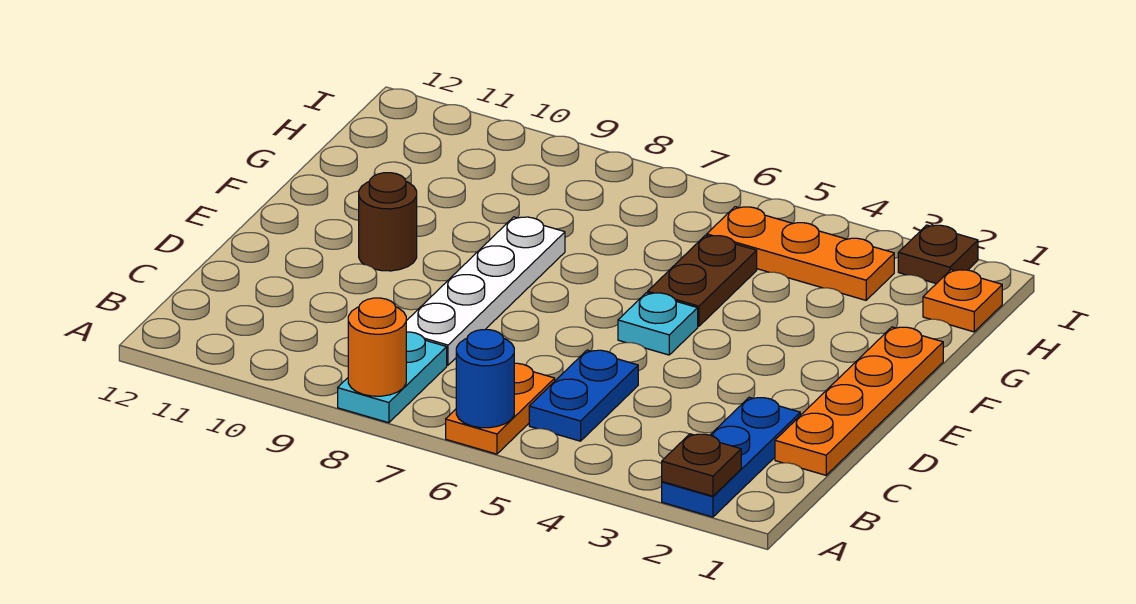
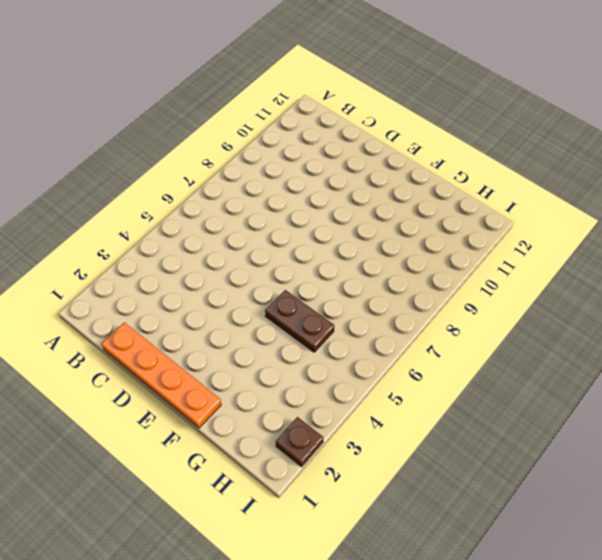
none -> blue plate A2:C2 level 1
none -> orange plate A6:B6 level 1
none -> cyan plate A8:B8 level 1

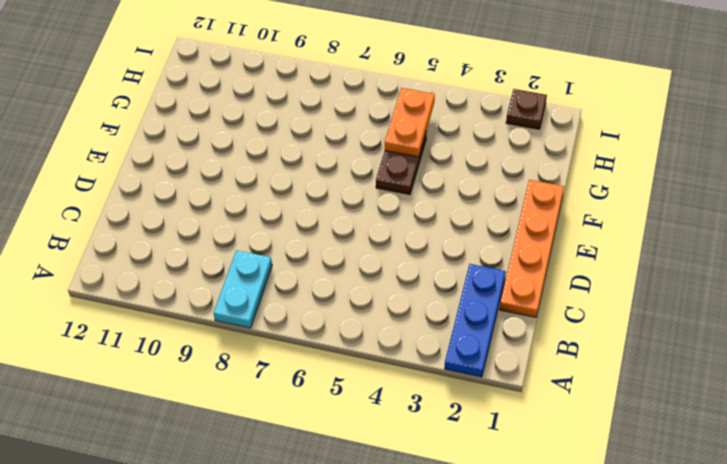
orange plate G5:H5 level 2 -> orange plate A6:B6 level 1
none -> blue plate B5:C5 level 1
none -> white plate C8:F8 level 1
none -> cyan plate E5 level 1

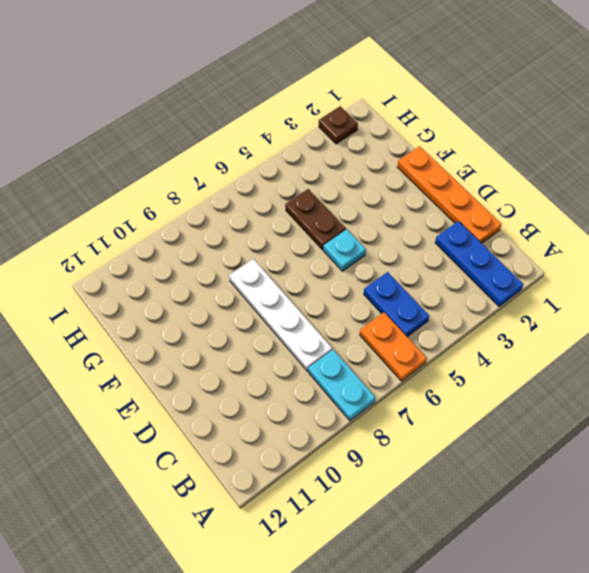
none -> brown round brick E10 level 1
none -> orange plate H1 level 1
none -> orange plate H3:H5 level 1

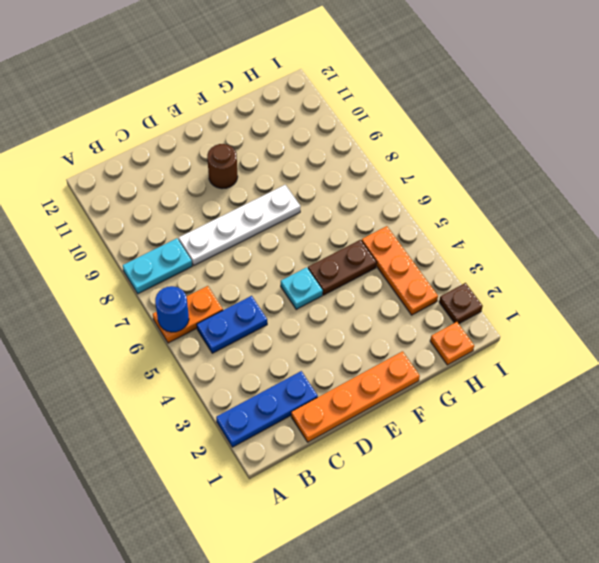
none -> brown plate A2 level 2
none -> orange round brick A8 level 2

